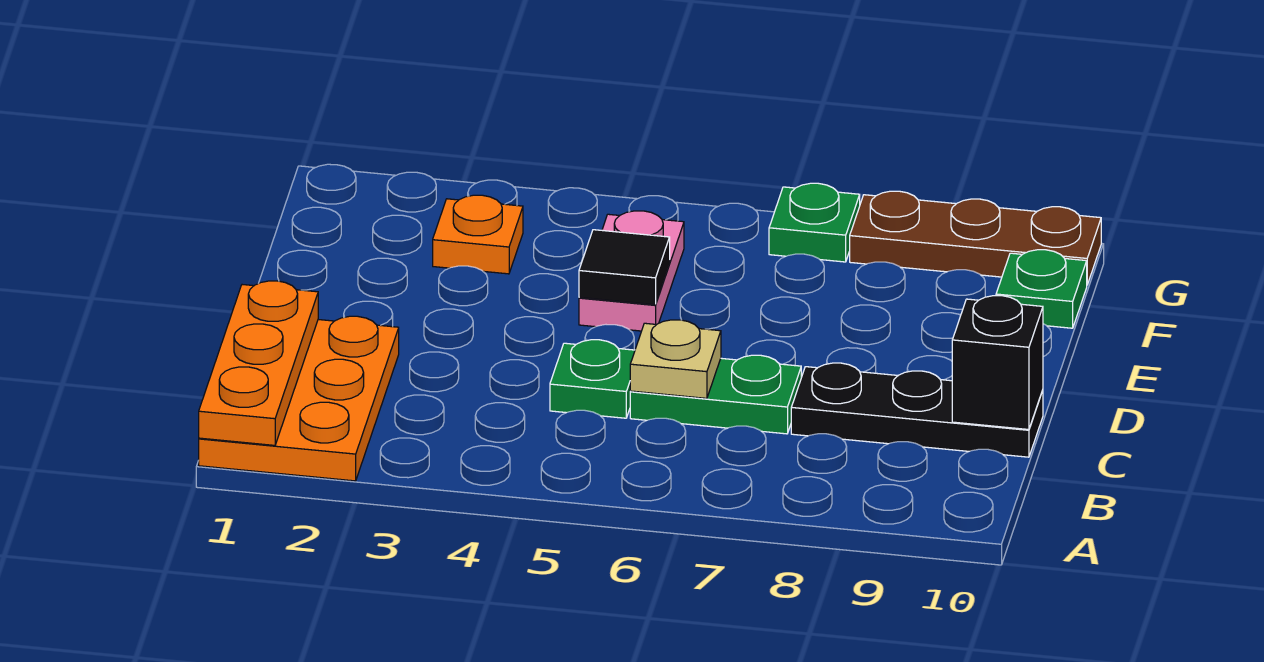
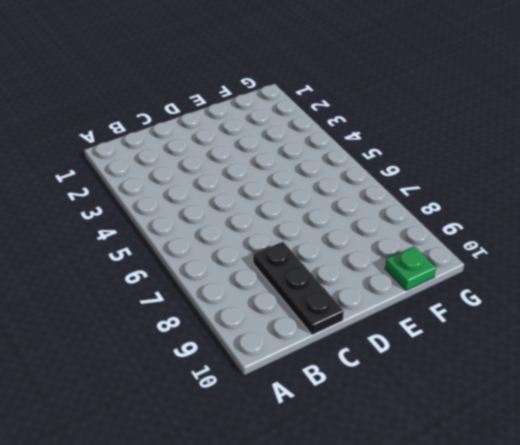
none -> orange plate A1:C2 level 1
none -> green plate C5 level 1
none -> green plate C6:C7 level 1

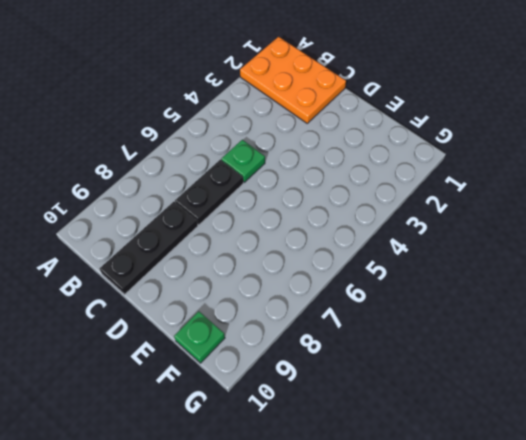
black plate C6:C7 level 1 -> green plate C6:C7 level 1
none -> pink plate E5:F5 level 1
none -> orange plate F3 level 1
none -> green plate G7 level 1

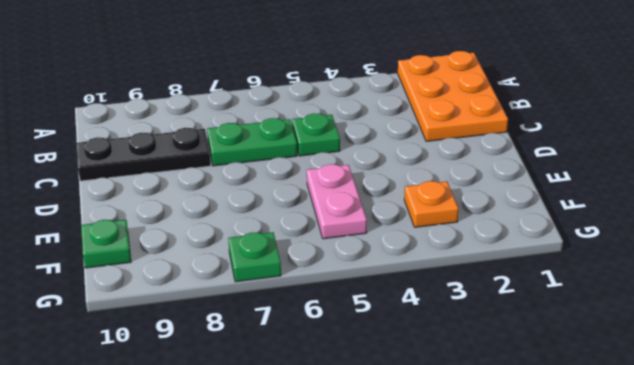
none -> brown plate G8:G10 level 1
none -> orange plate A1:C1 level 2
none -> tan plate C6 level 2

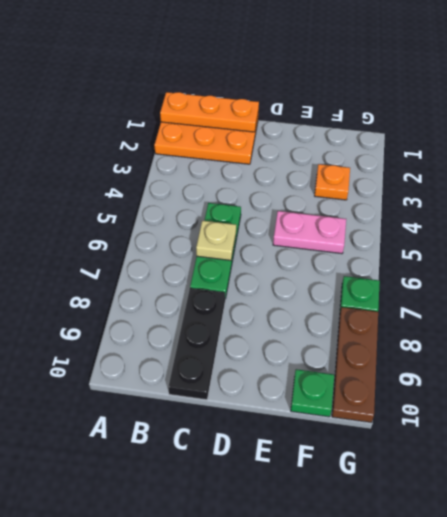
none -> black brick C10 level 2
none -> black tile E5 level 2

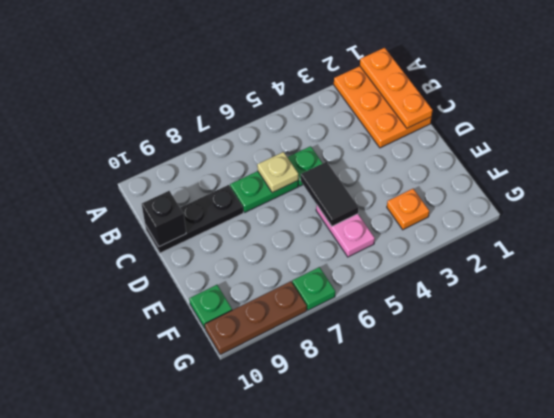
black tile D5:E5 level 2 -> black tile E5 level 2

